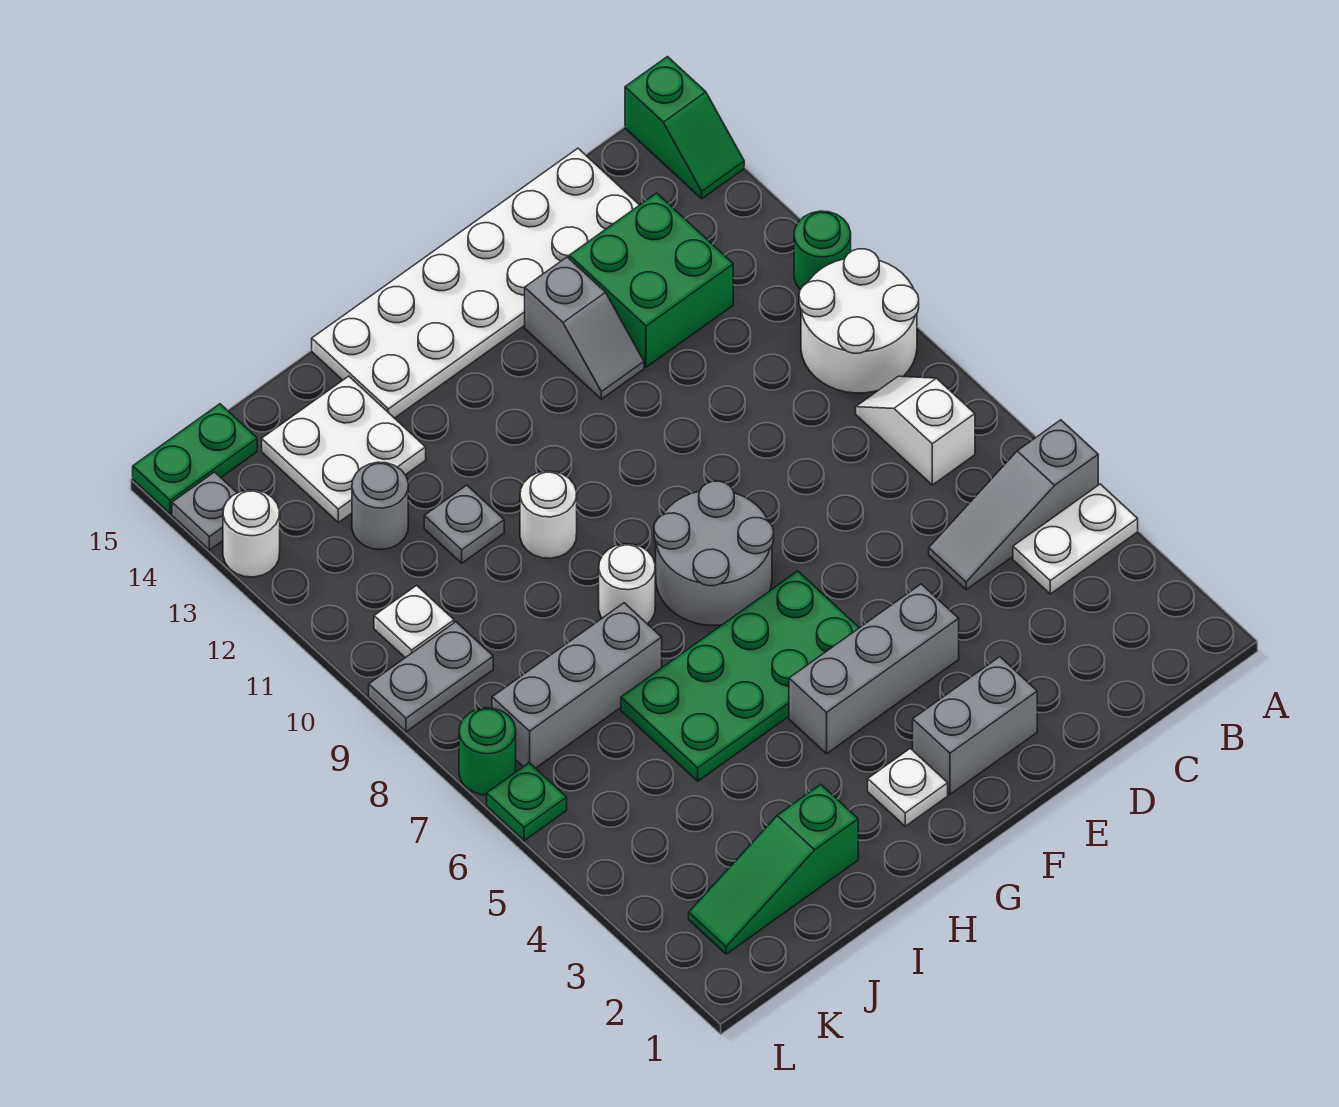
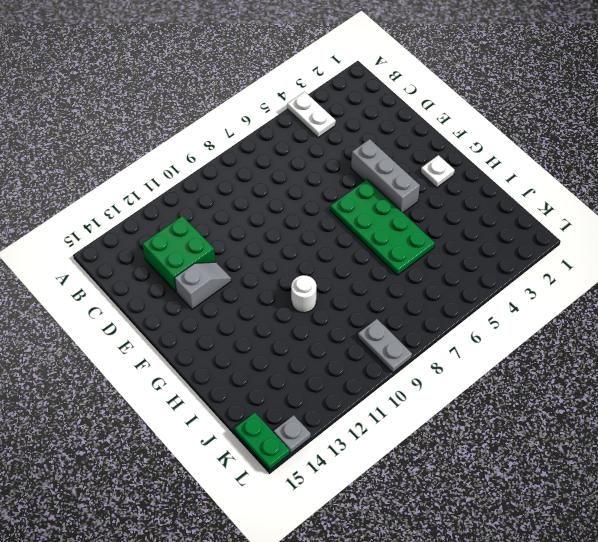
none -> grey slope A5:C5 level 1 top A
none -> white round brick A9:B10 level 1
none -> green round brick A11 level 1

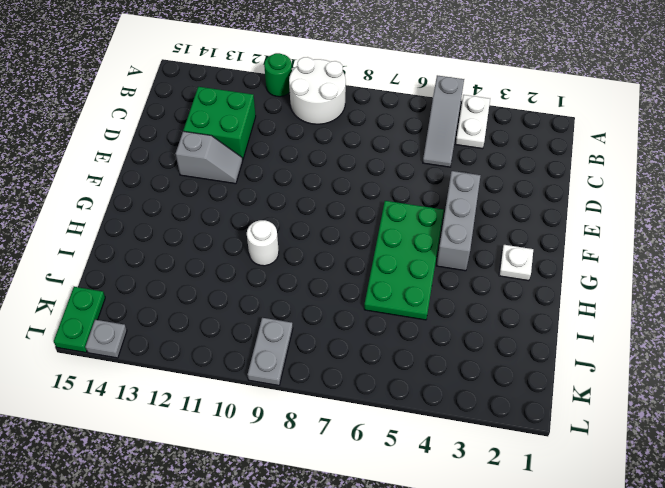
none -> green slope A14:A15 level 1 top 15
none -> white slope B7:B8 level 1 top 7
none -> white plate C14:H15 level 1

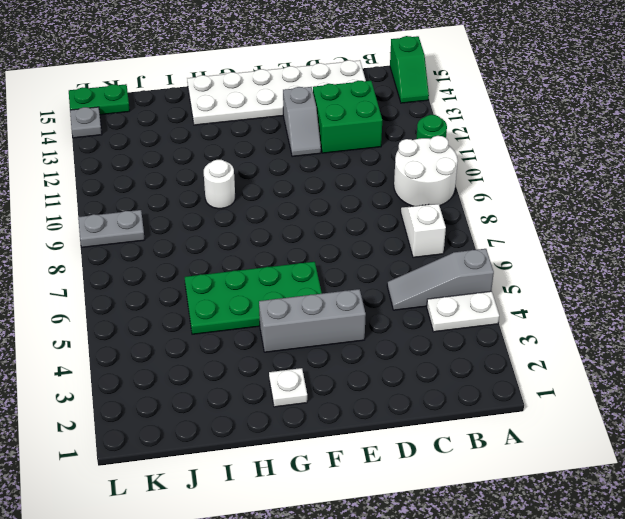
none -> grey brick E2:F2 level 1
none -> grey round brick F7:G8 level 1
none -> white round brick H8 level 1

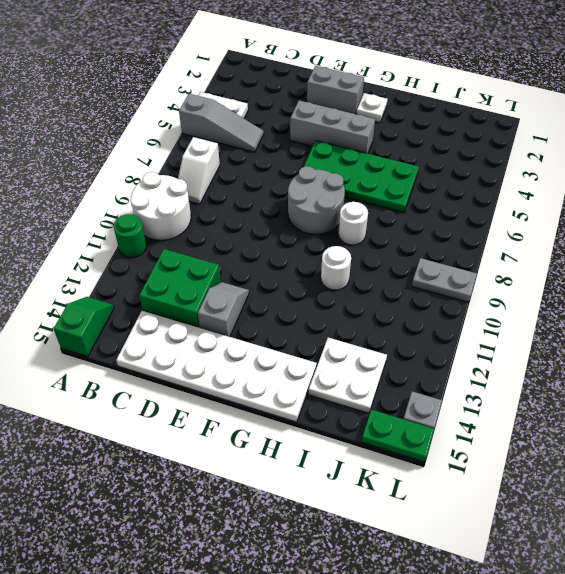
none -> green slope I2:K2 level 1 top I
none -> grey brick I7:K7 level 1
none -> grey plate I11 level 1

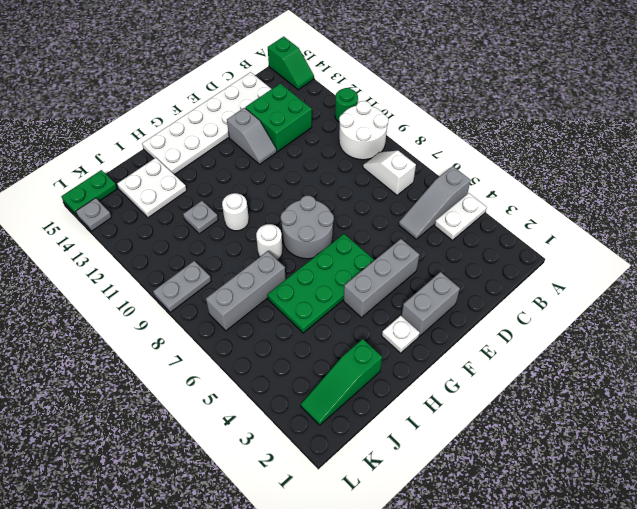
none -> grey round brick J12 level 1
none -> white plate K10 level 1
none -> green plate L6 level 1

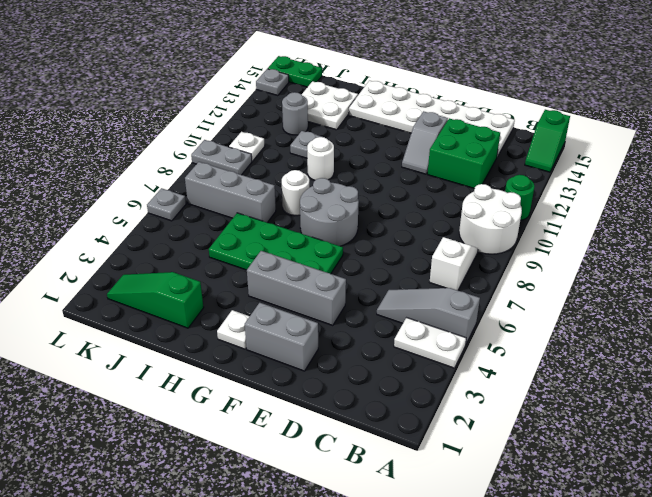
grey plate L6 level 1 -> green plate L6 level 1
none -> green round brick L7 level 1
none -> white round brick L13 level 1

